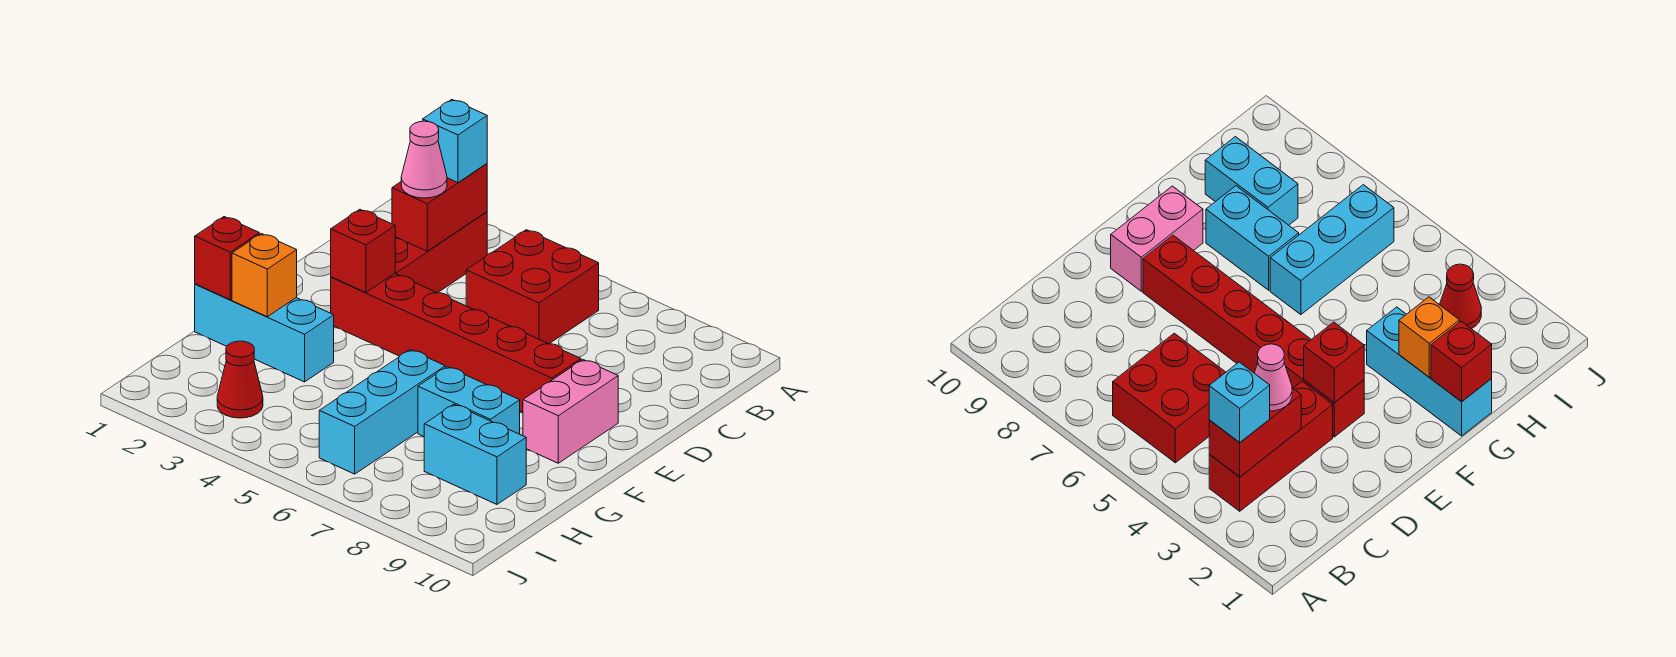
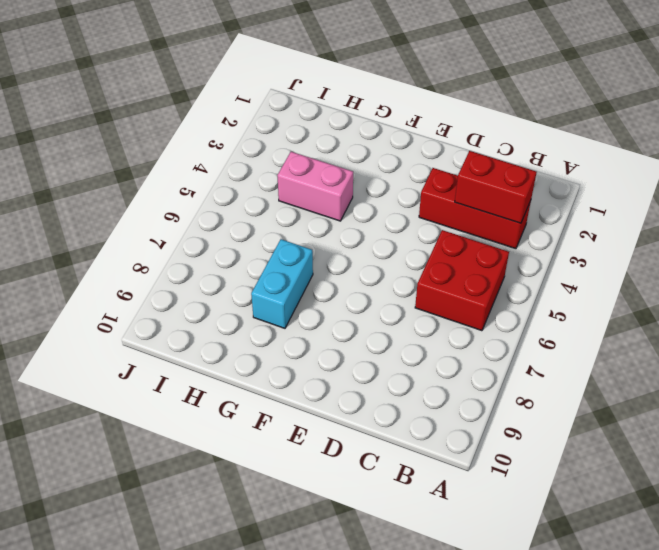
pink brick G4:H4 level 1 -> pink brick E9:F9 level 1
none -> red brick E3:E8 level 1
none -> cyan brick G1:G3 level 1
none -> cyan brick G6:I6 level 1

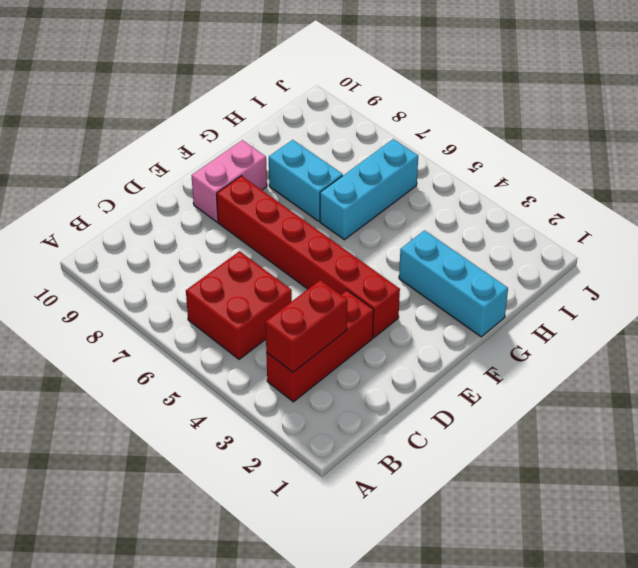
none -> cyan brick H8:H9 level 1
none -> red cone I3 level 1
none -> red brick E3 level 2

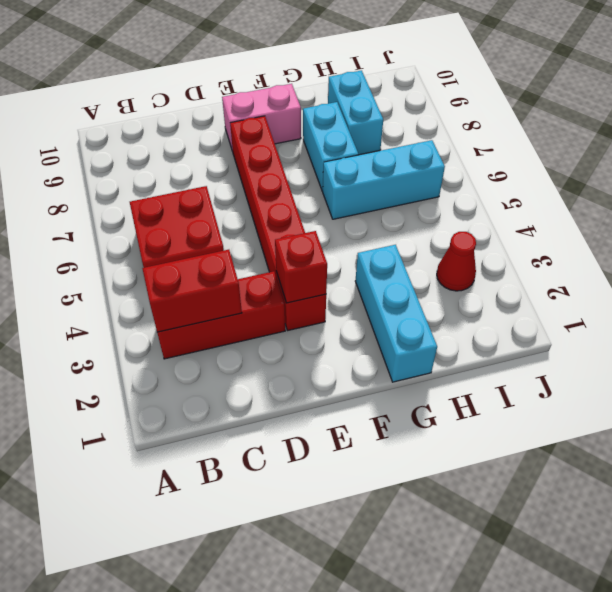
none -> red brick G1 level 2
none -> orange brick G2 level 2
none -> cyan brick B3 level 3

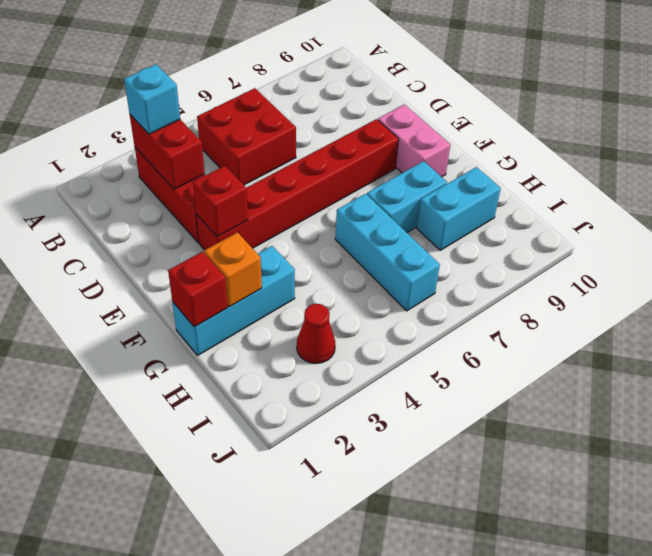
none -> pink cone C3 level 3

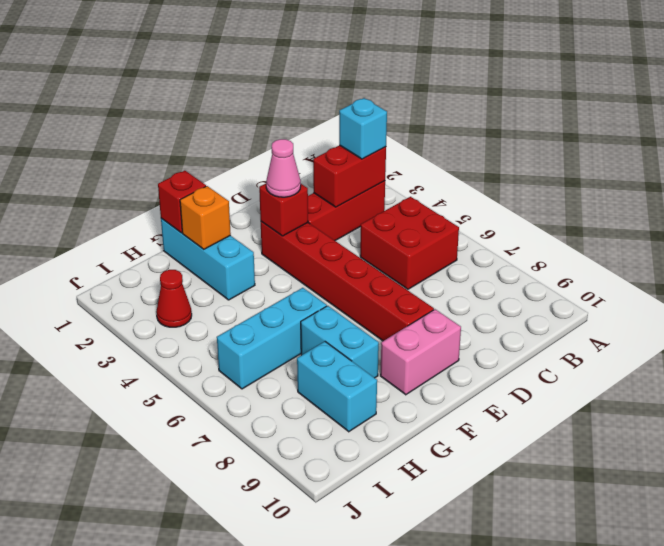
pink cone E3 level 3 -> pink cone C3 level 3

